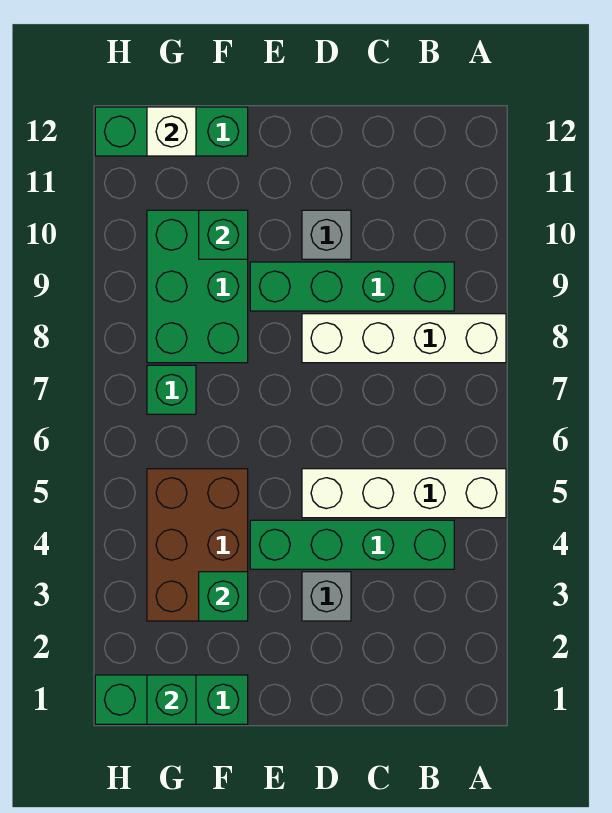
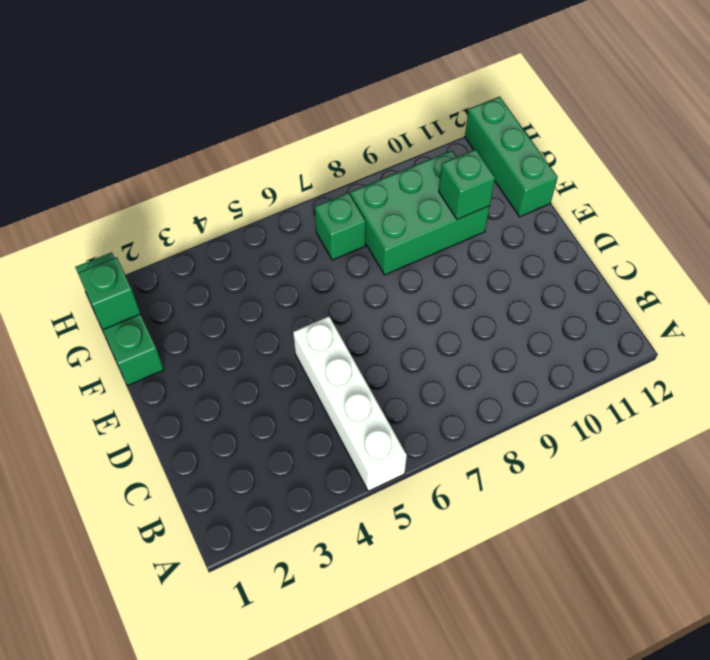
none -> white brick A8:D8 level 1
none -> green brick B4:E4 level 1
none -> green brick B9:E9 level 1

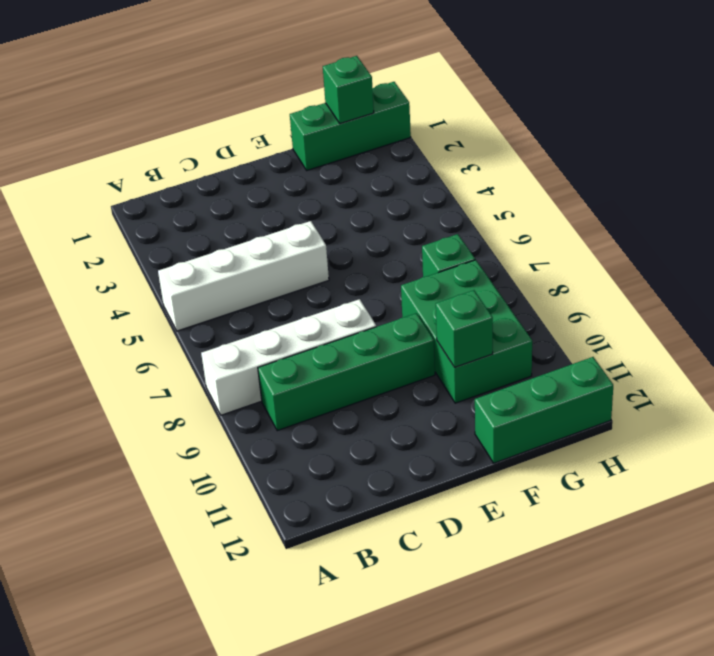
none -> green brick B4:E4 level 1
none -> grey brick D3 level 1
none -> grey brick D10 level 1

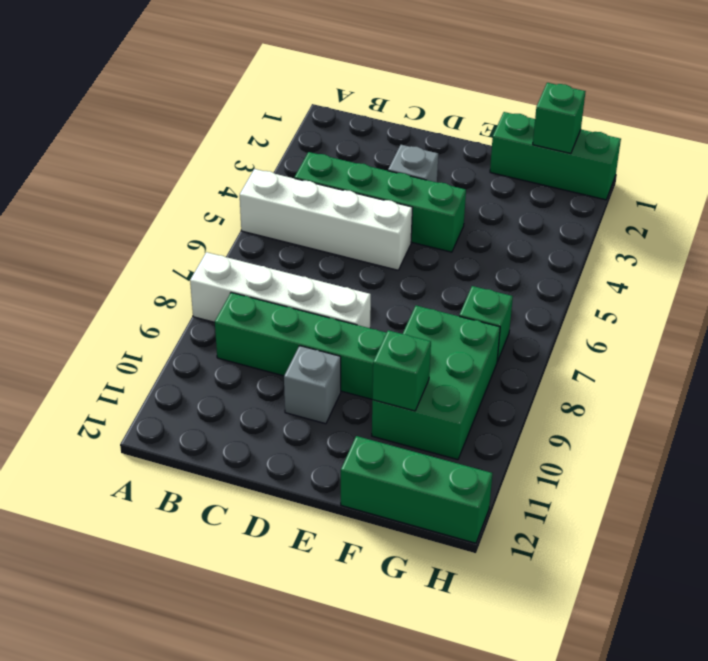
none -> brown brick F3:G5 level 1
none -> green brick F3 level 2
none -> white brick G12 level 2

